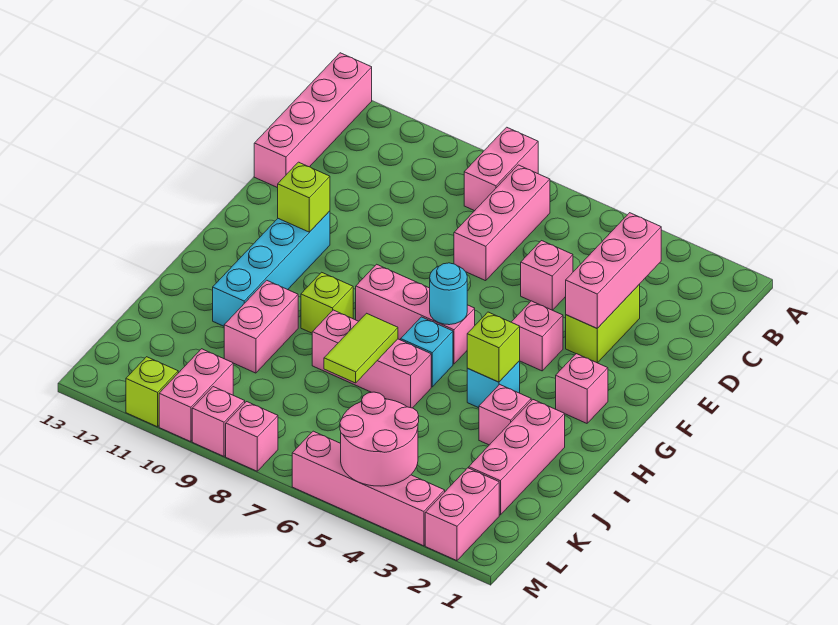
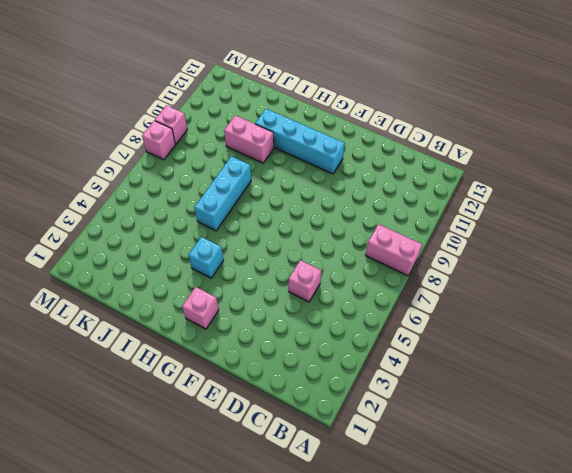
cyan brick I6:I8 level 1 -> pink brick I6:I8 level 1
none -> pink brick A13:D13 level 1
none -> pink brick B7:D7 level 1
none -> lime brick D3:E3 level 1

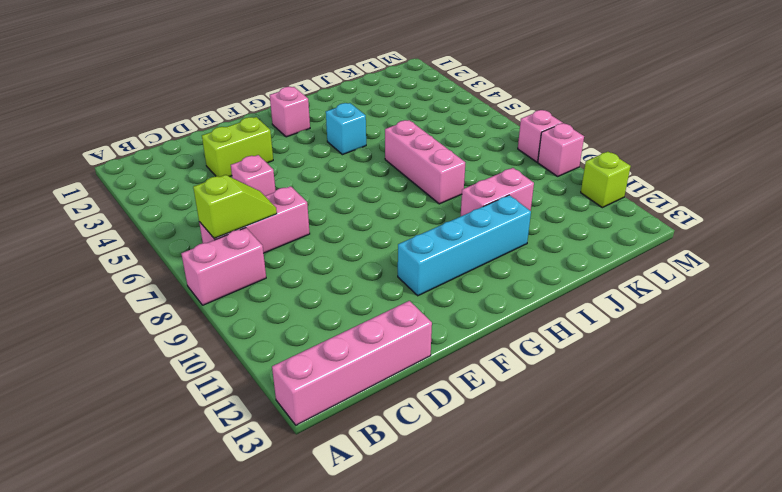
lime slope B7:C7 level 2 top B -> none
none -> pink brick F4 level 1
none -> pink brick G6:G8 level 1
none -> cyan brick H6 level 1

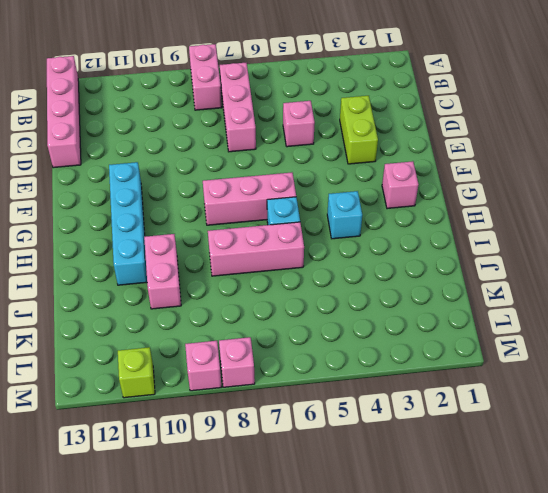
none -> pink brick F4 level 1
none -> lime brick H9 level 1
none -> pink brick I2:K2 level 1

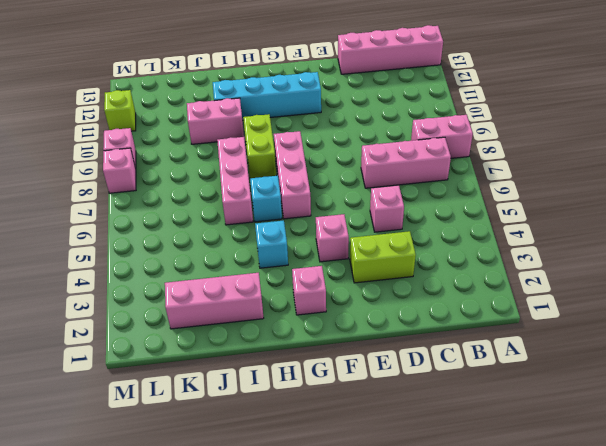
lime brick H8:H9 level 1 -> lime brick H9 level 1
none -> pink brick I3 level 1
none -> pink brick L2:M2 level 1
none -> pink brick L10:M10 level 1

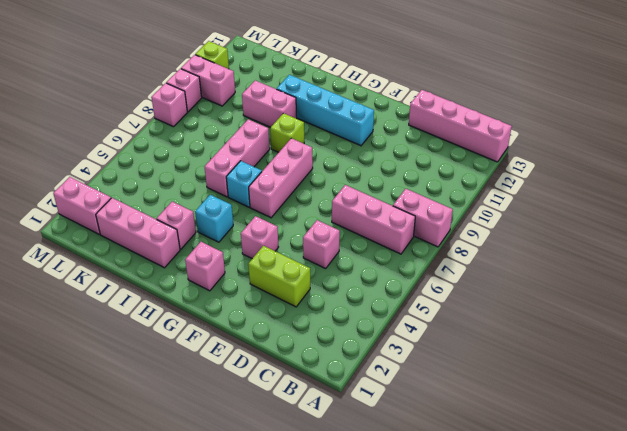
none -> pink brick M3:M6 level 1
none -> pink brick C3:E3 level 2
none -> lime brick F11 level 2

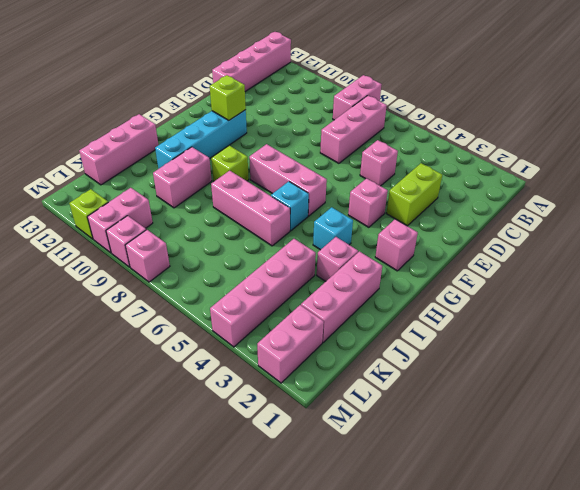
pink brick I13:K13 level 1 -> pink brick C3:E3 level 2
pink brick J4:M4 level 1 -> pink brick M3:M6 level 1
none -> cyan round brick G6 level 2
none -> lime brick H4 level 2
none -> lime tile I7:J7 level 2

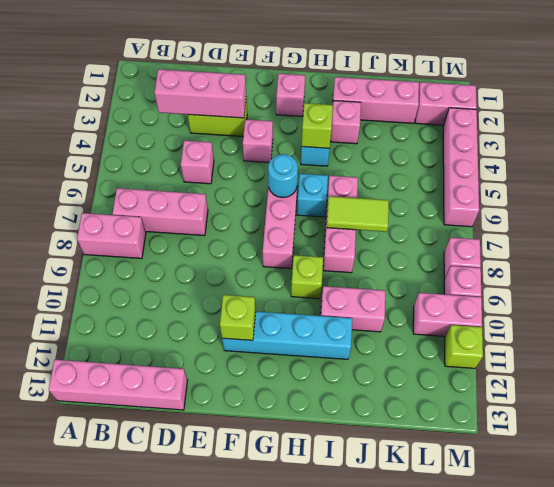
none -> pink round brick L4:M5 level 2

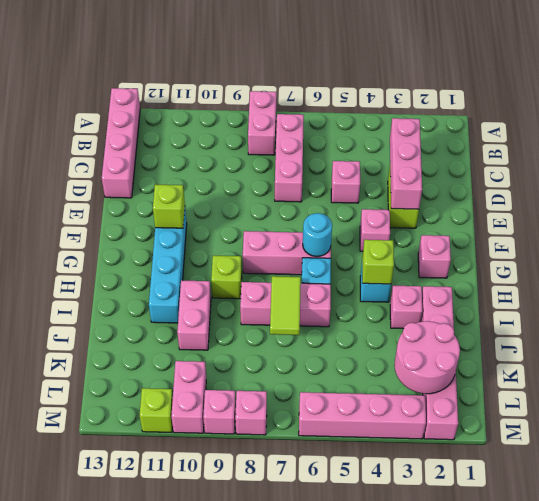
pink round brick K2:L3 level 2 -> pink round brick L4:M5 level 2

